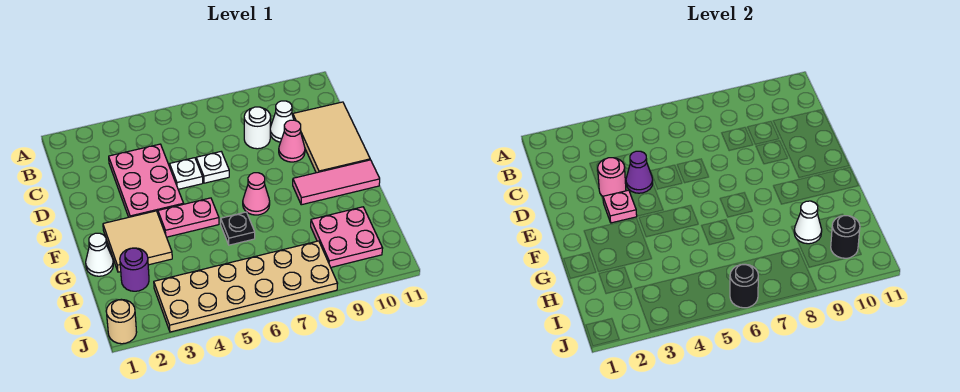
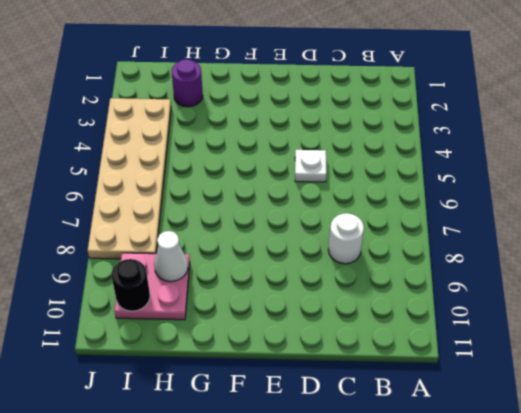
none -> pink plate C3:E4 level 1
none -> white cone C9 level 1
none -> tan tile C10:E11 level 1

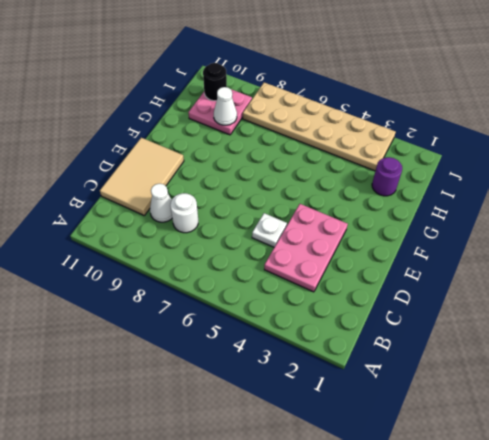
none -> white plate D6 level 1
none -> pink cone D9 level 1
none -> tan tile F2:G3 level 1

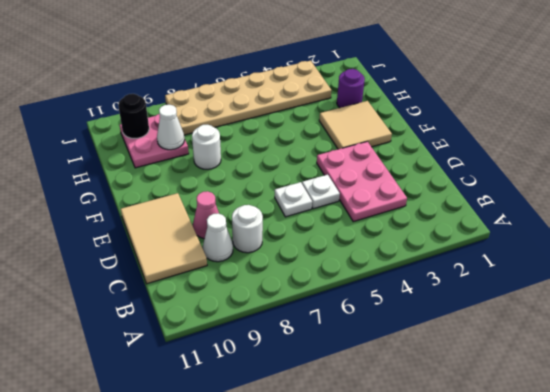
white round brick G8 level 1 -> none
none -> pink plate F4:F5 level 1
none -> pink cone F7 level 1
none -> pink tile F9:F11 level 1

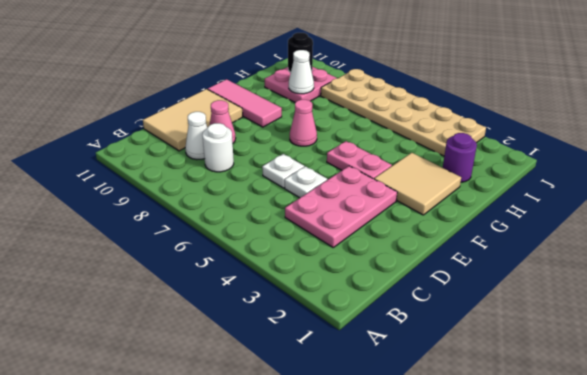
none -> white cone G1 level 1
none -> black plate G6 level 1
none -> tan round brick J1 level 1

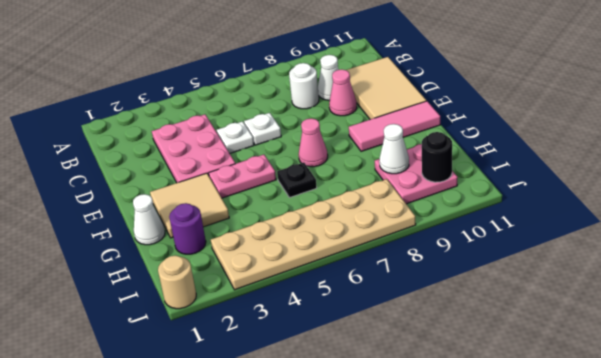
none -> pink round brick D3 level 2
none -> purple cone D4 level 2
none -> pink plate E3 level 2

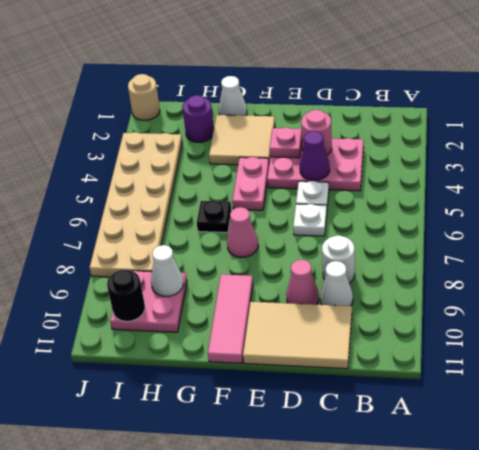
none -> black round brick J6 level 2

